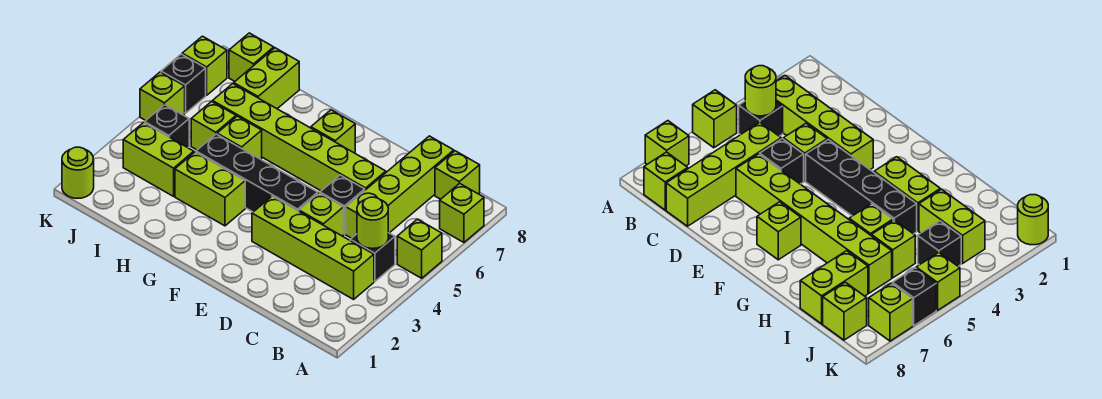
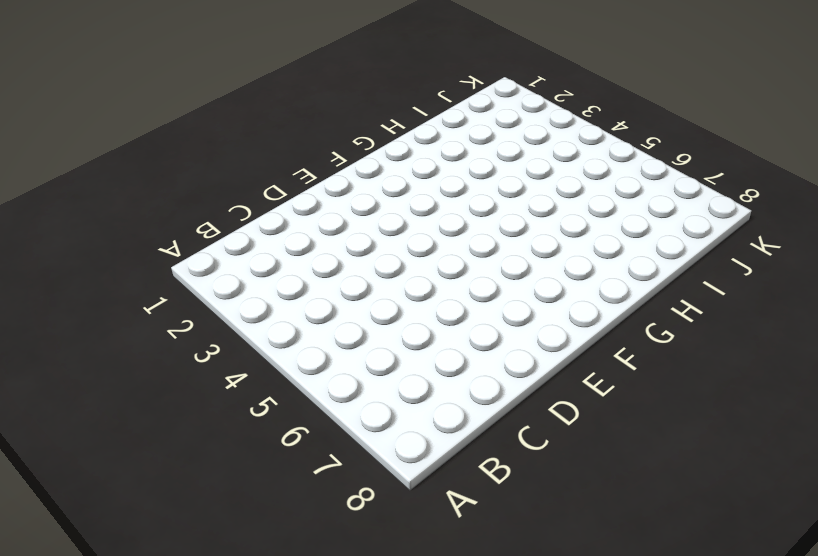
none -> lime brick A5 level 1
none -> lime brick A7 level 1
none -> lime brick B3:E3 level 1

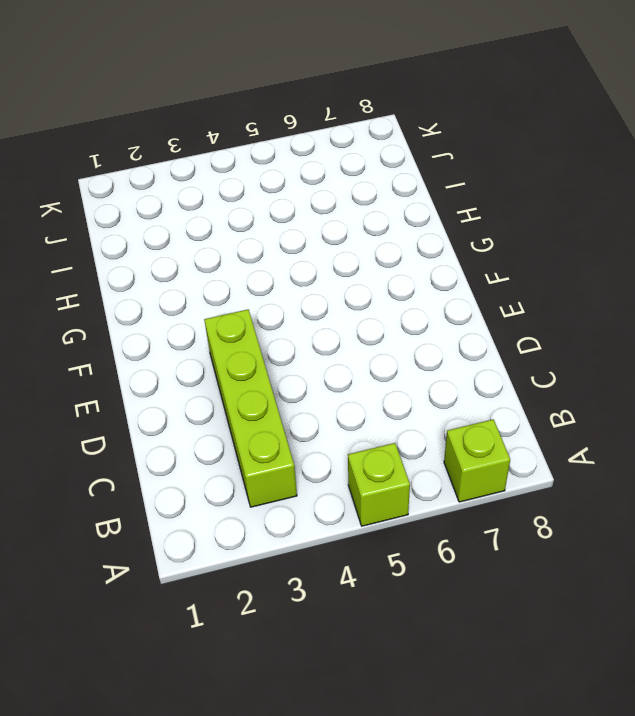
none -> black brick B4 level 1
none -> lime brick B8 level 1
none -> lime brick C5:C8 level 1

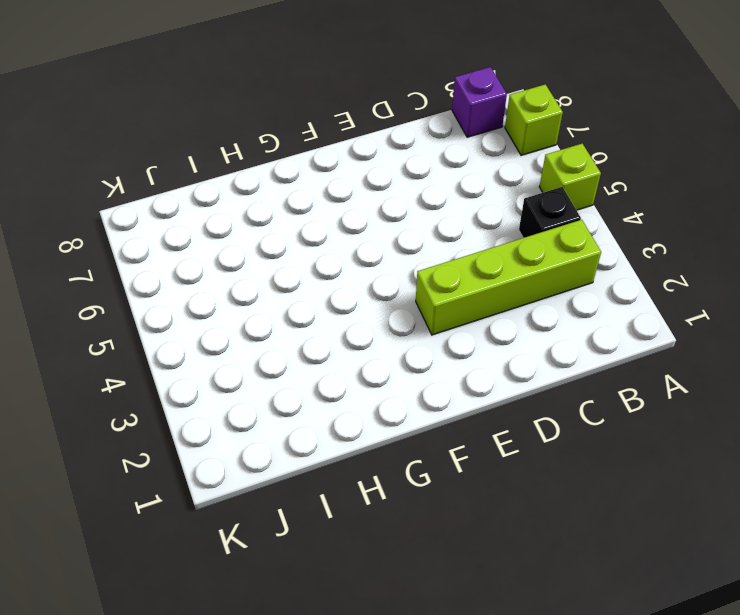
purple brick B8 level 1 -> lime brick B8 level 1
none -> lime brick C5:C8 level 1
none -> lime brick D4 level 1
none -> black brick D5 level 1

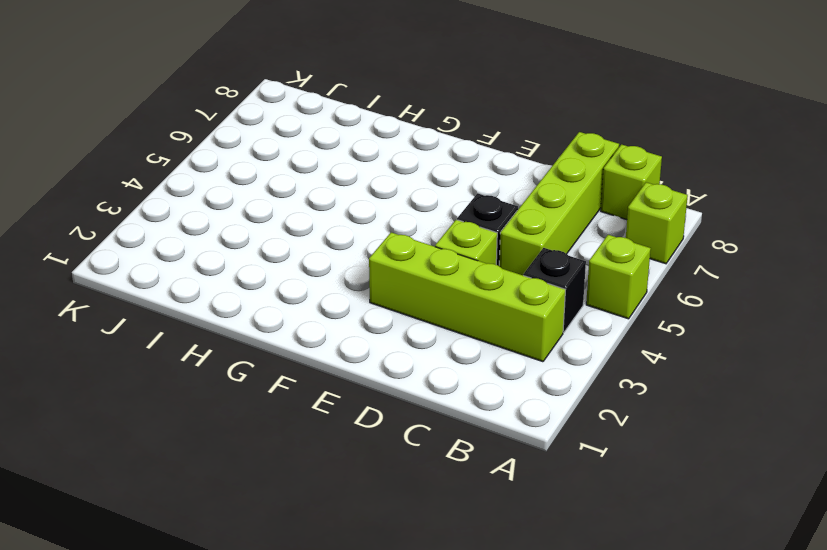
none -> lime brick D6:I6 level 1
none -> black brick E4:H4 level 1
none -> lime brick F7 level 1

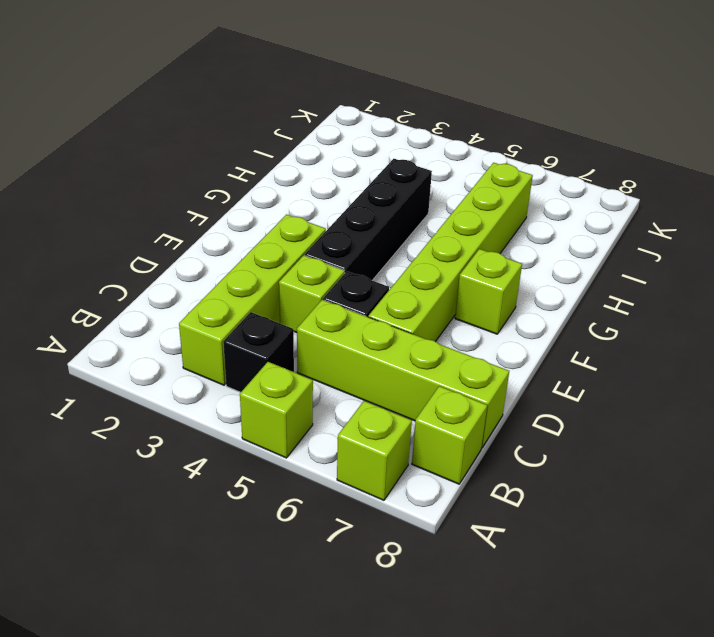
none -> lime brick G3:H3 level 1
none -> lime brick H5 level 1
none -> lime brick I3:J3 level 1

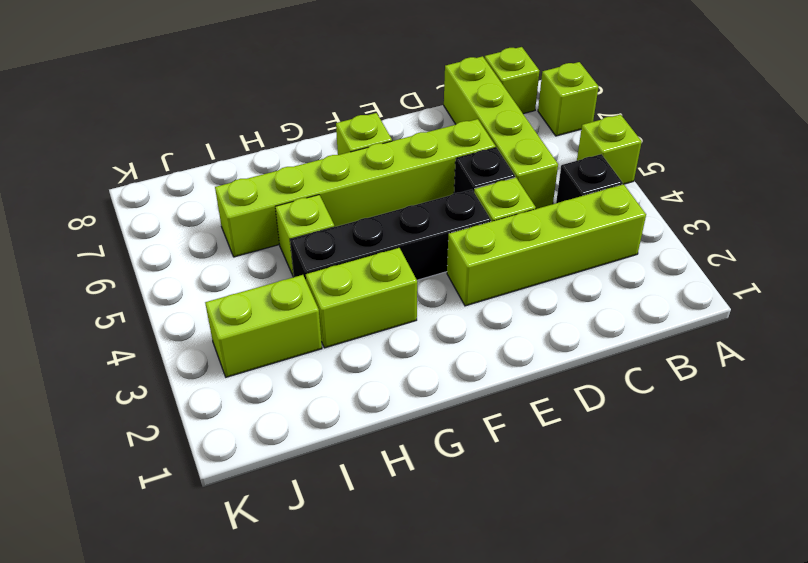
none -> lime brick I5 level 1
none -> lime brick I7:I8 level 1
none -> black brick J4 level 1

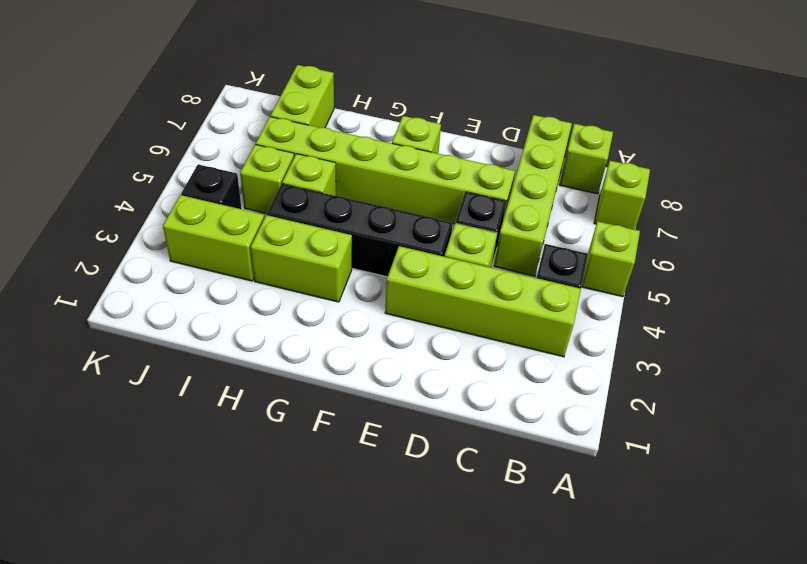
none -> lime brick J8 level 1
none -> lime round brick K1 level 1
none -> lime brick K5 level 1

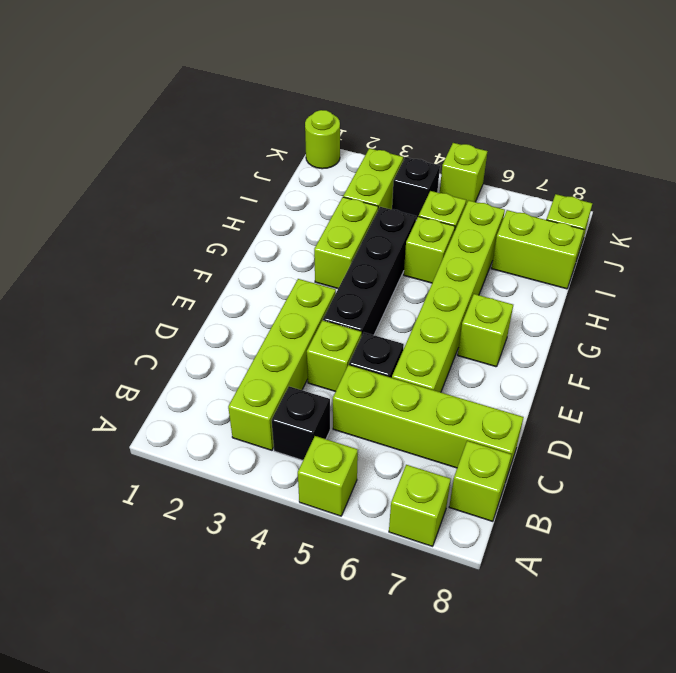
none -> black brick K6 level 1
none -> lime brick K7 level 1
none -> lime round brick B4 level 2

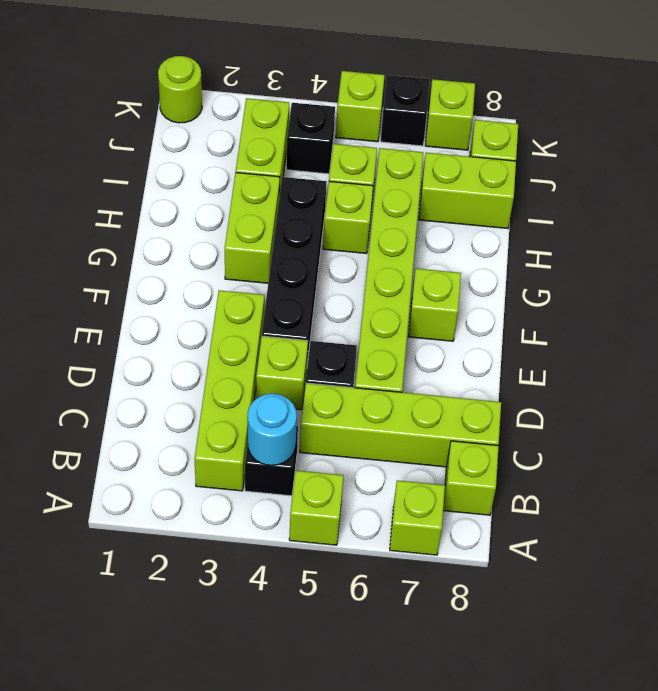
cyan round brick B4 level 2 -> lime round brick B4 level 2

